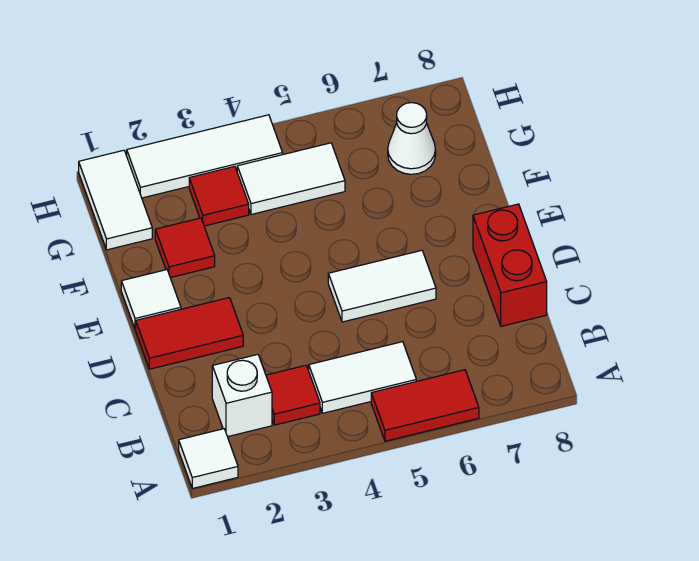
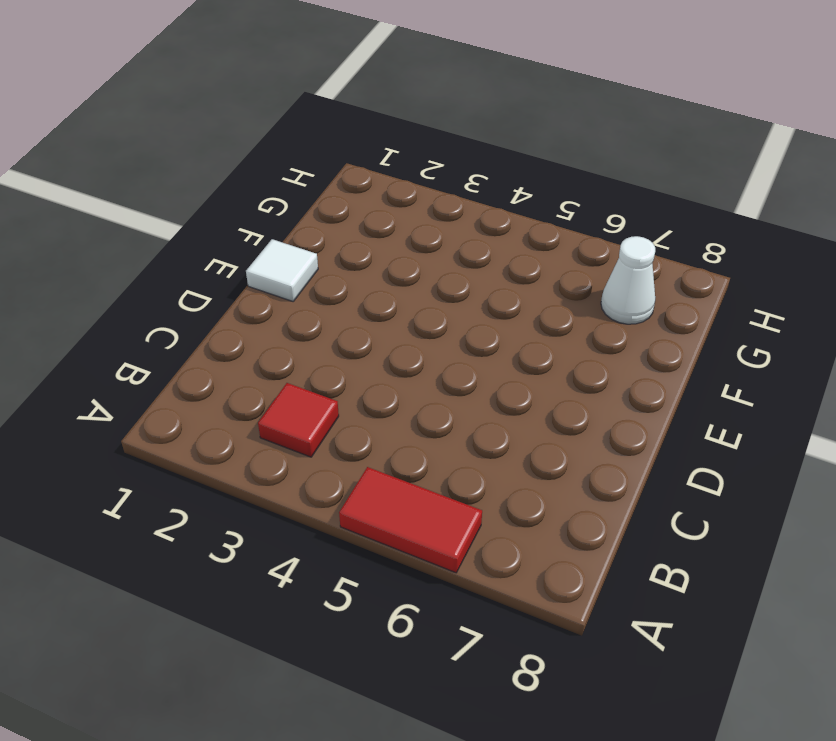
none -> white tile A1 level 1
none -> white brick B2 level 1
none -> white tile B4:B5 level 1

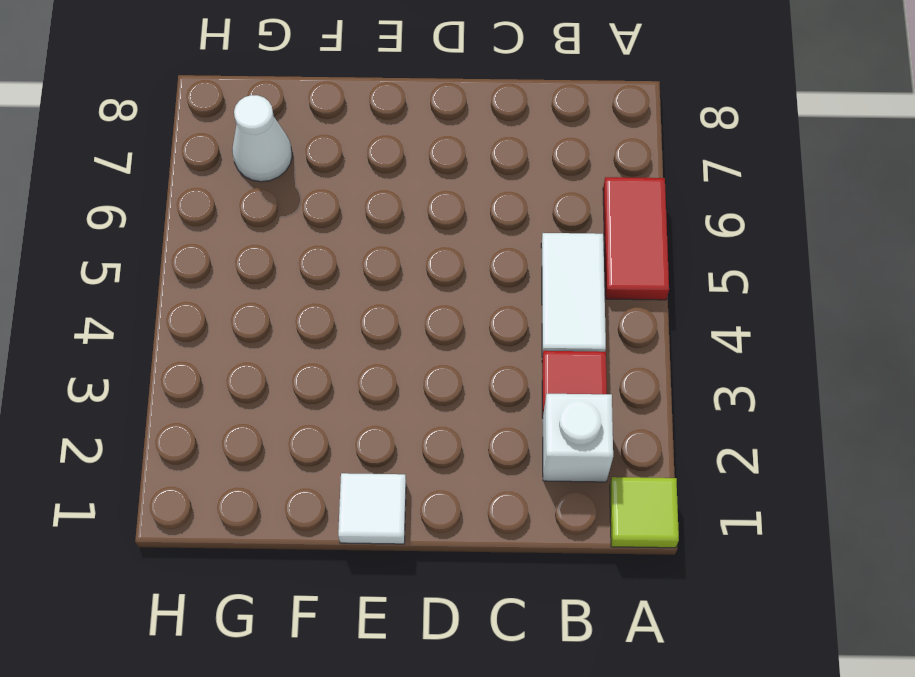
lime tile A1 level 1 -> white tile A1 level 1
none -> red brick C8:D8 level 1
none -> red tile D1:D2 level 1
none -> white tile D5:D6 level 1

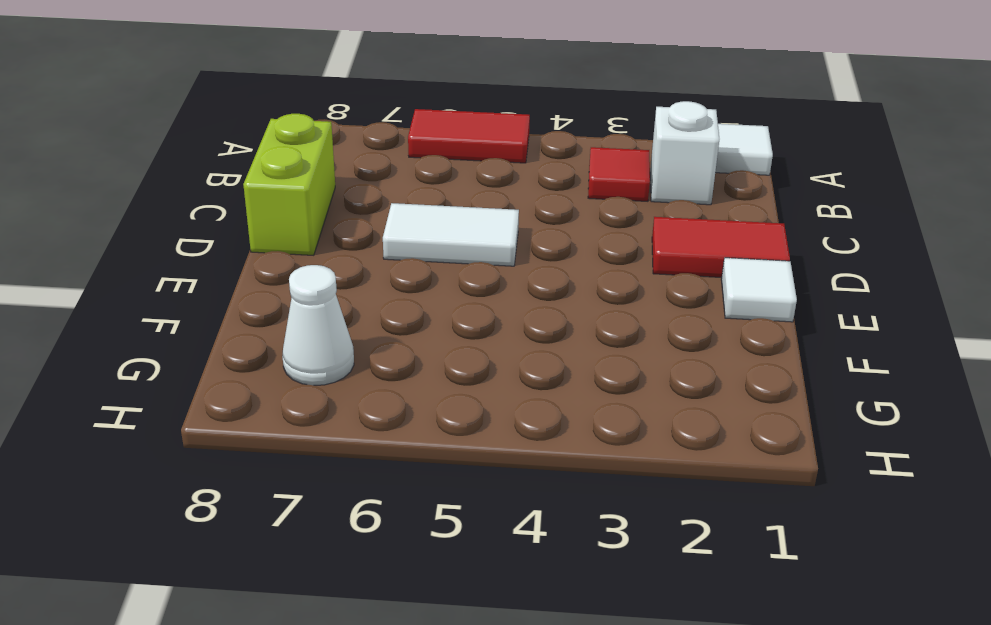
lime brick C8:D8 level 1 -> red brick C8:D8 level 1
none -> white tile B4:B5 level 1
none -> red tile F2 level 1
none -> white tile G1:H1 level 1

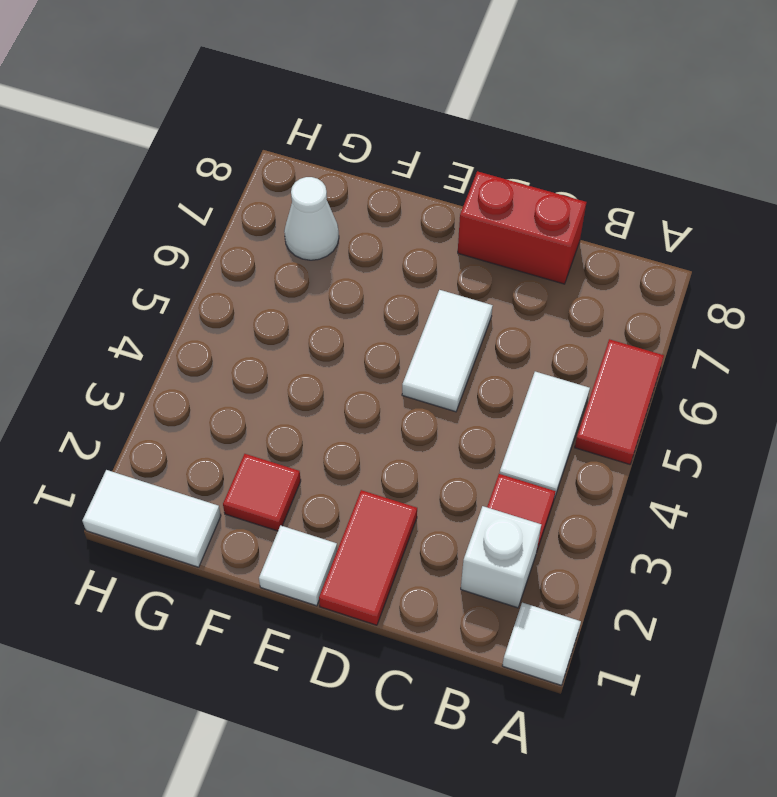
none -> red tile G3 level 1
none -> white tile G4:G5 level 1
none -> white tile H2:H4 level 1

